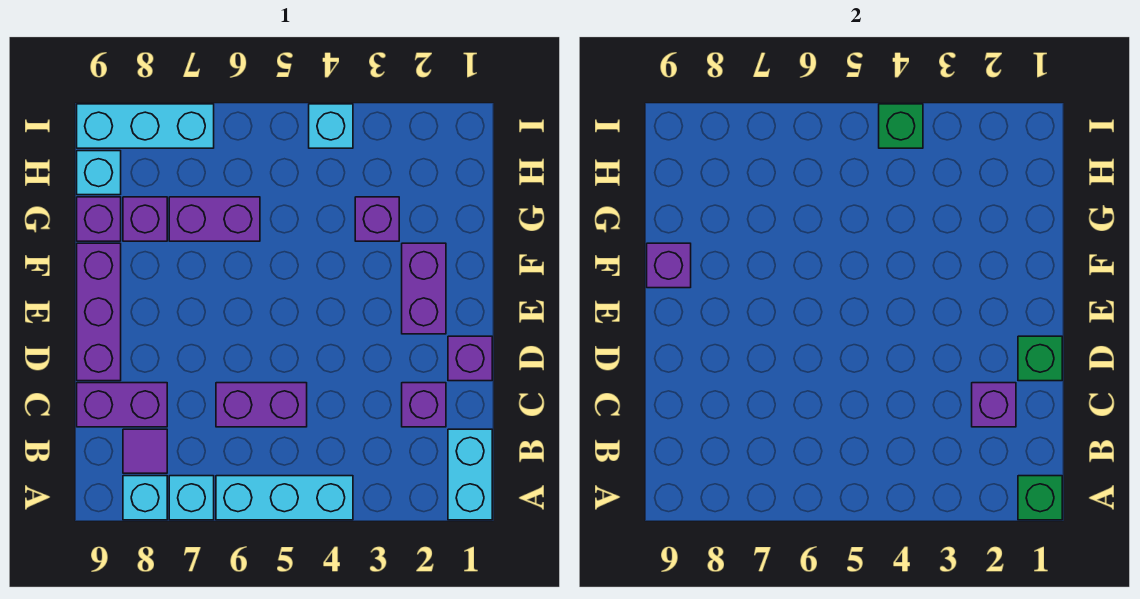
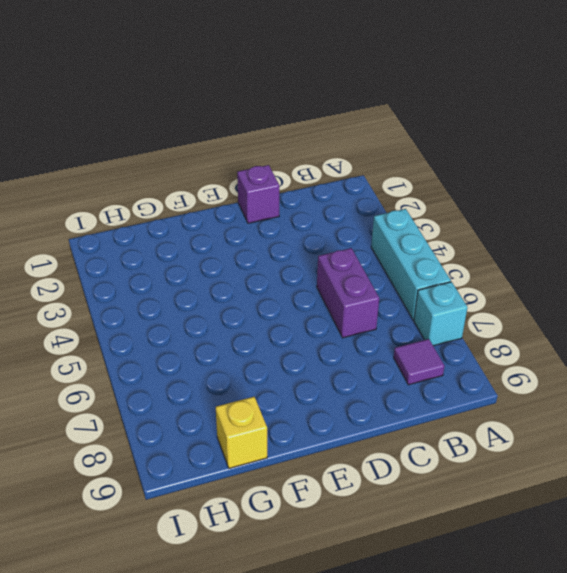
yellow brick G9 level 1 -> purple brick G9 level 1
none -> cyan brick A1:B1 level 1
none -> cyan brick A8 level 1
none -> purple brick C2 level 1

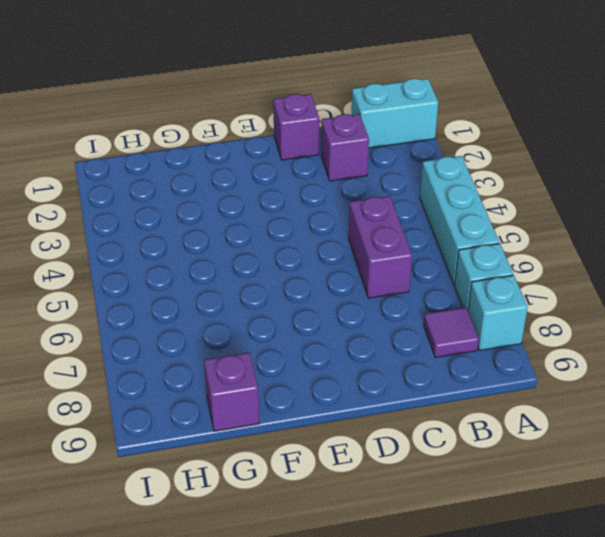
none -> purple brick C8:C9 level 1
none -> purple brick D9:F9 level 1
none -> purple brick E2:F2 level 1

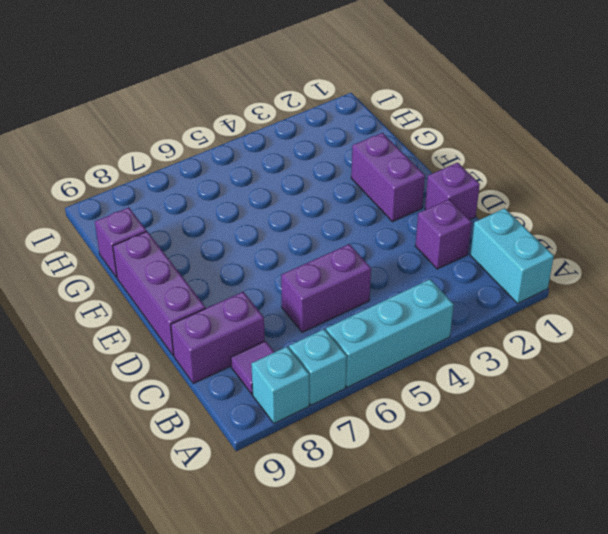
none -> purple brick G3 level 1
none -> purple brick G6:G7 level 1
none -> purple brick G8 level 1

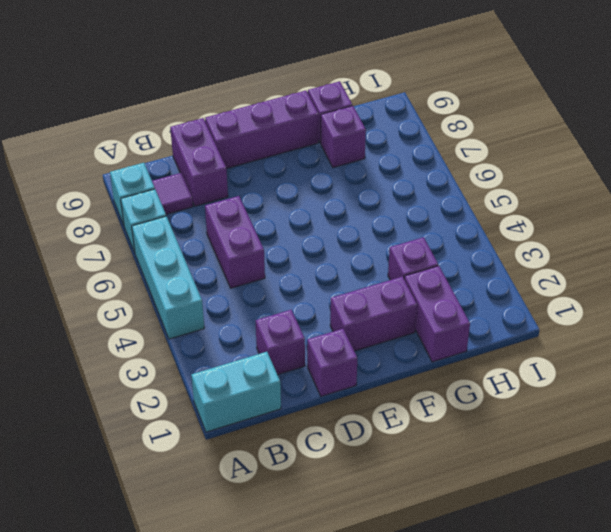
purple brick G1:G2 level 1 -> purple brick G6:G7 level 1
none -> cyan brick H9 level 1
none -> cyan brick I4 level 1
none -> cyan brick I7:I9 level 1

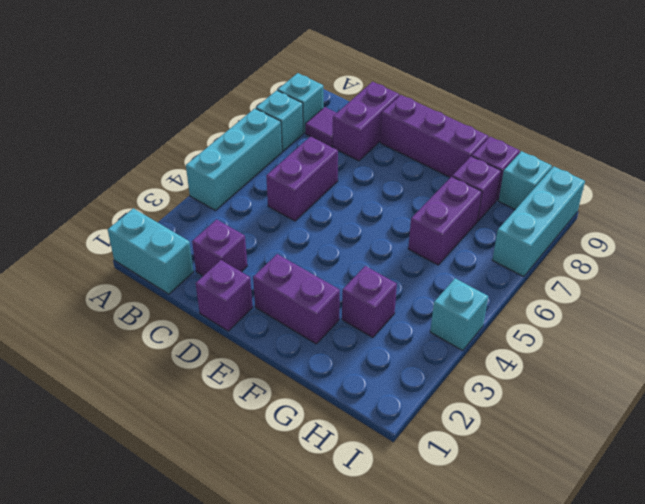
none -> green brick A1 level 2
none -> purple brick C2 level 2
none -> green brick D1 level 2

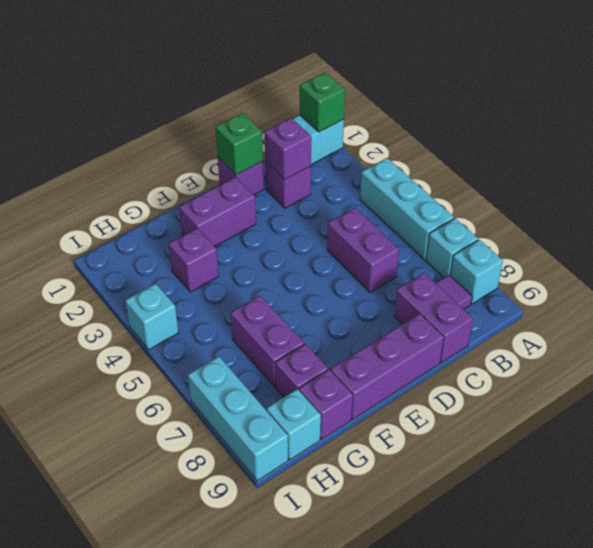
none -> purple brick F9 level 2
none -> green brick I4 level 2

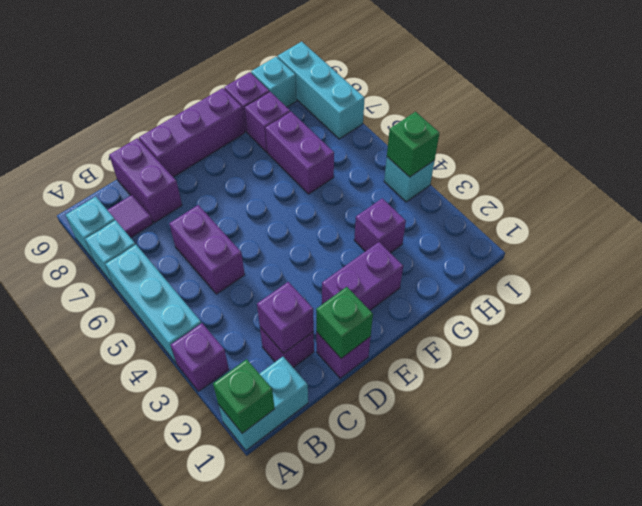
purple brick A3 level 1 -> purple brick F9 level 2

